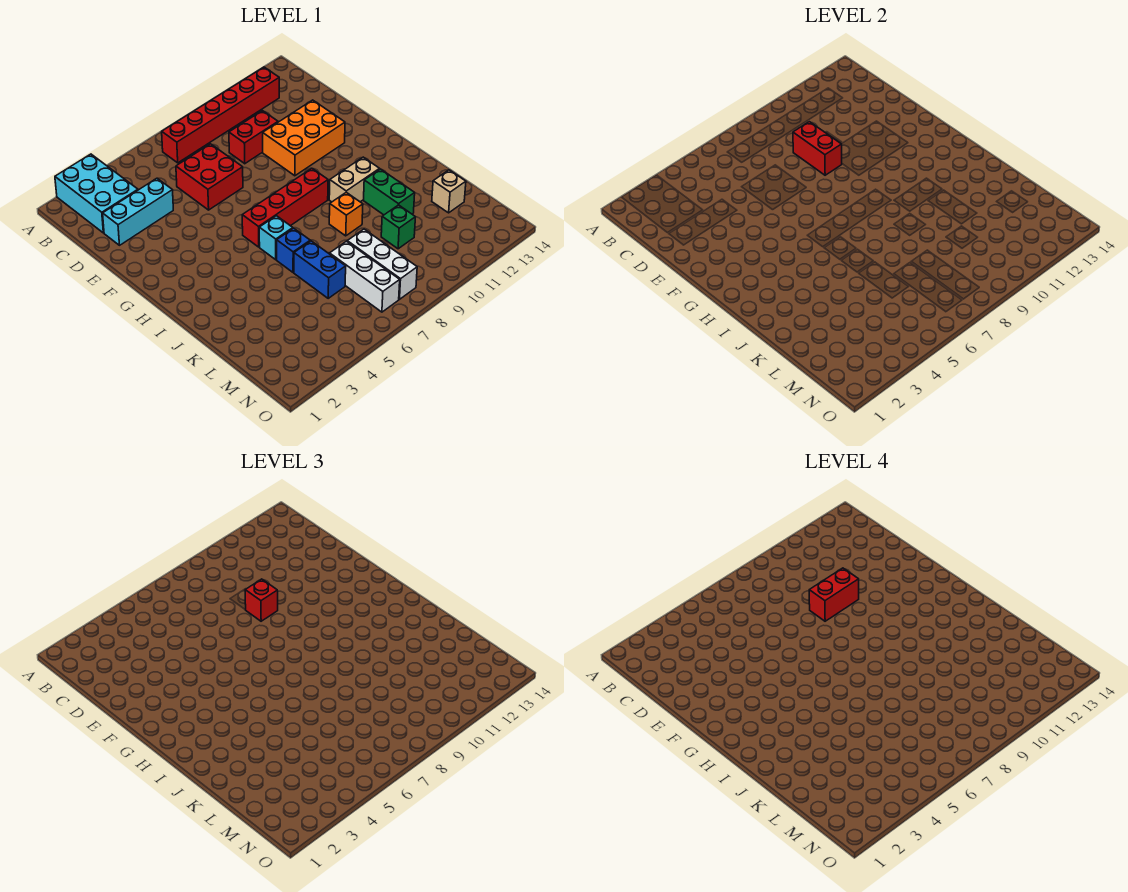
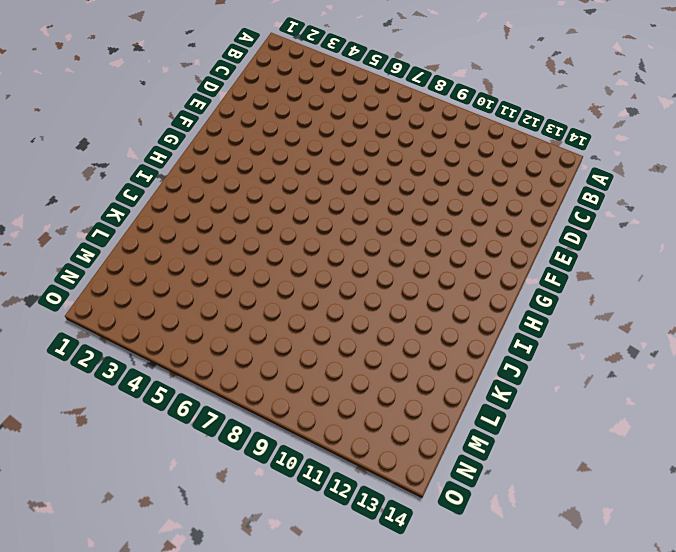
none -> cyan brick A2:C3 level 1
none -> red brick B7:B12 level 1
none -> cyan brick D2:D4 level 1

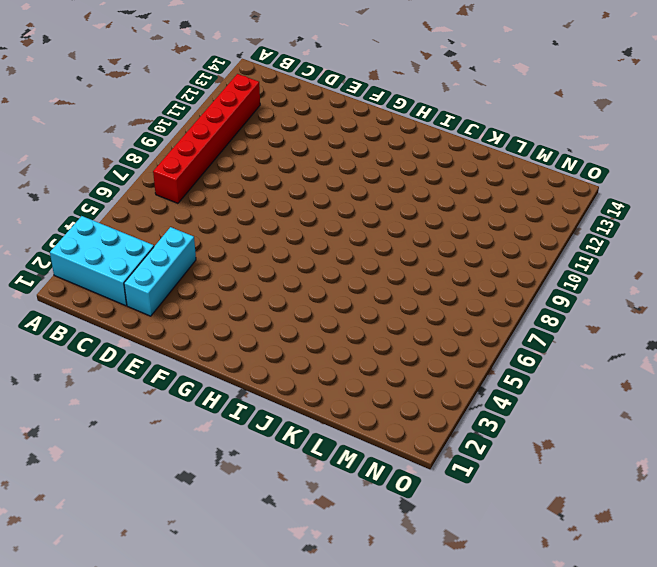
none -> red brick D6:E7 level 1
none -> red brick D9:D10 level 1
none -> orange brick E10:F12 level 1

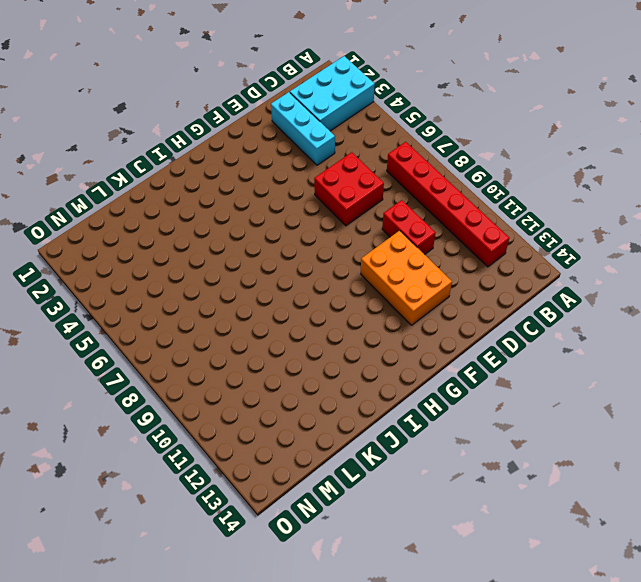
none -> red brick H6:H9 level 1
none -> cyan brick I6 level 1
none -> tan brick I10:I11 level 1

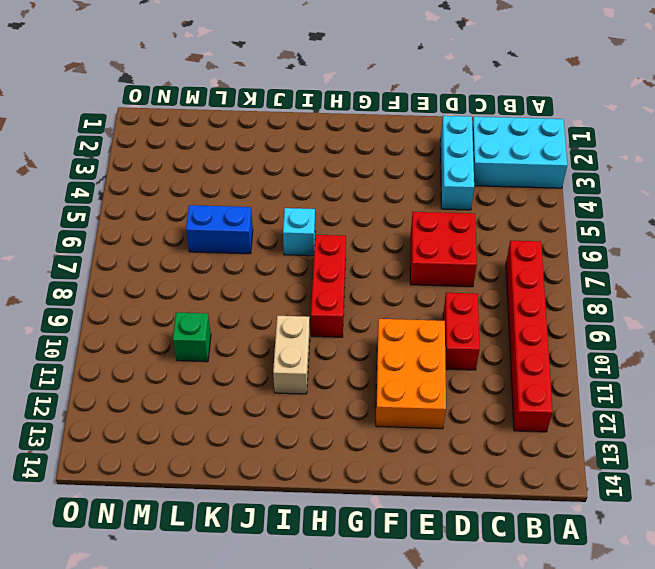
red brick H7:H9 level 1 -> red brick H6:H9 level 1
none -> blue brick J6 level 1
none -> orange brick J9 level 1
none -> green brick J11:K11 level 1

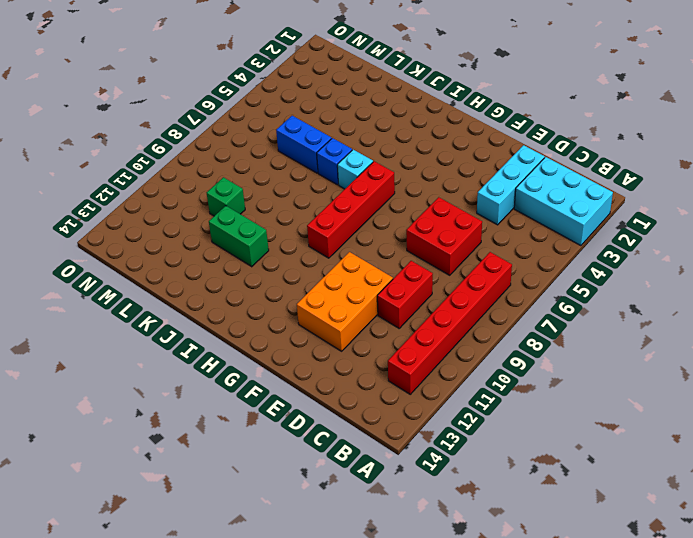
none -> tan brick I10:I11 level 1
none -> orange brick J9 level 1
none -> white brick L7:N7 level 1

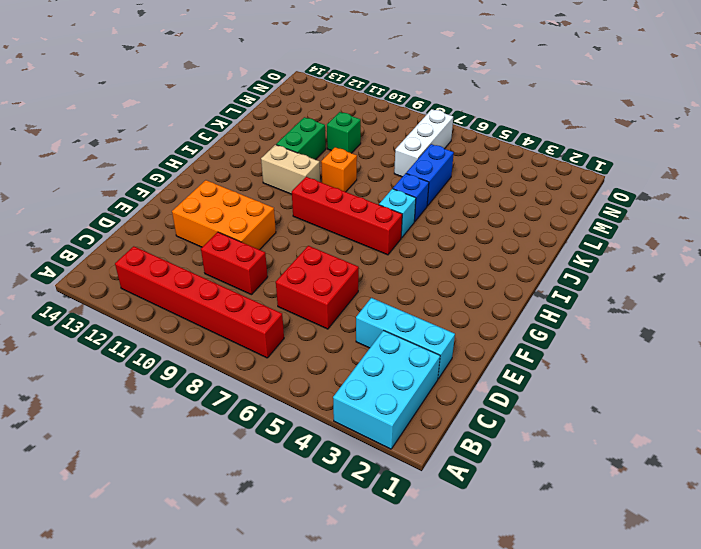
none -> white brick L8:N8 level 1
none -> tan brick L13 level 1
none -> red brick D9:E9 level 2

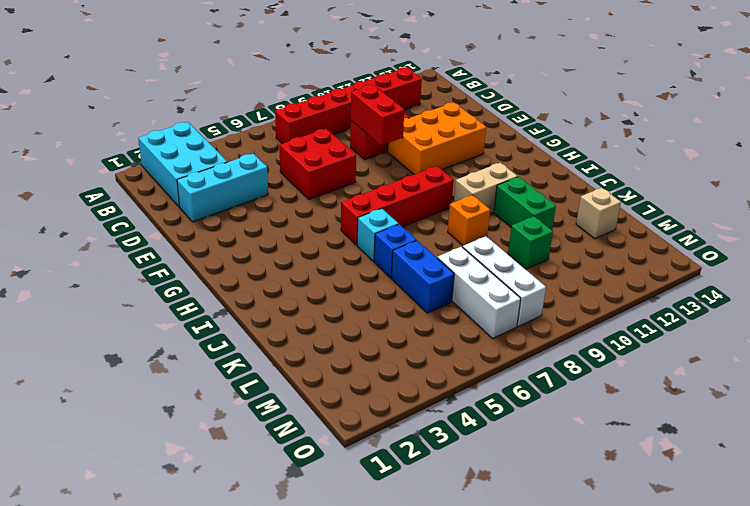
none -> red brick E9 level 3
none -> red brick E9:E10 level 4

